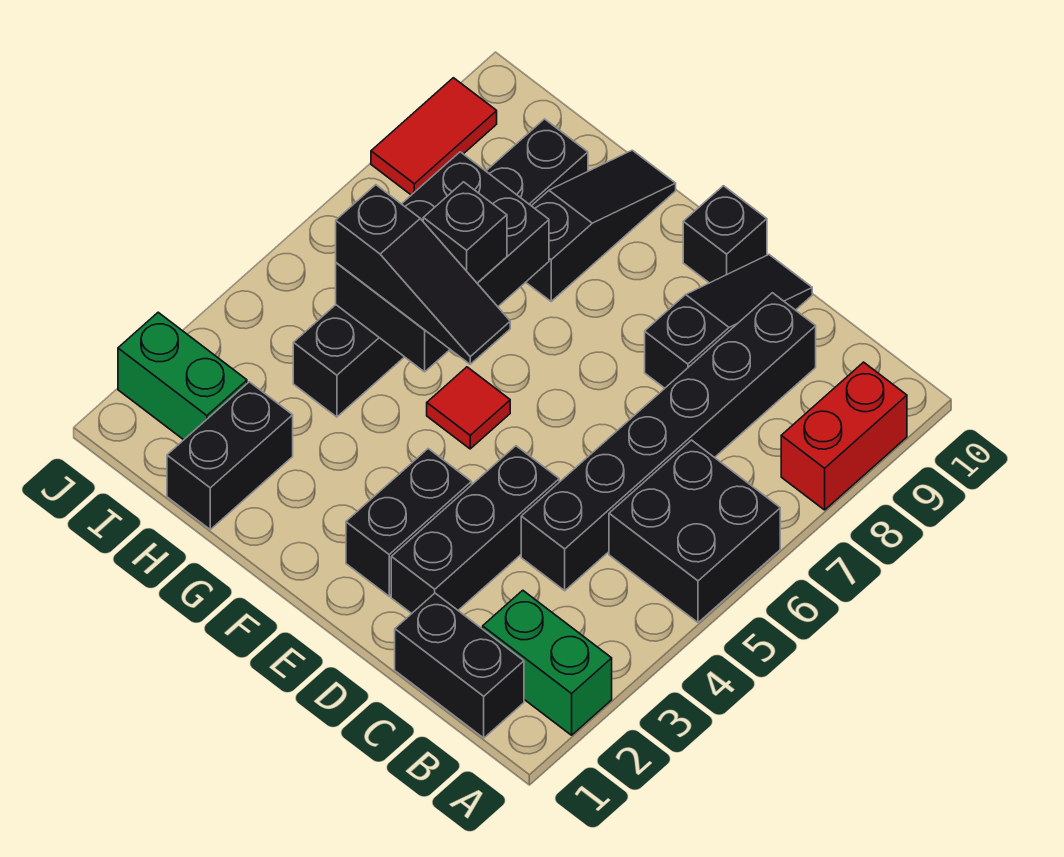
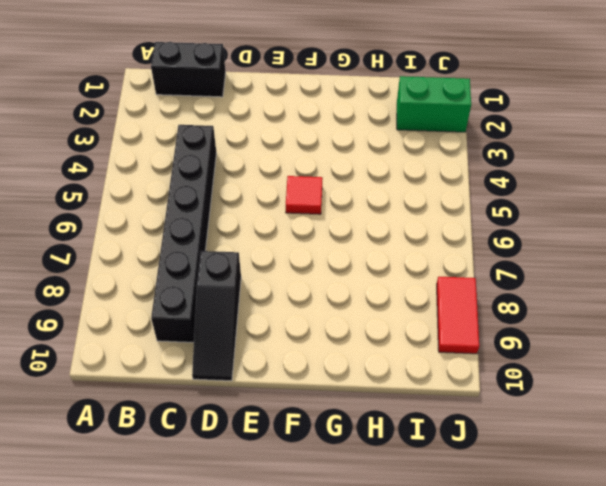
none -> green brick A2:B2 level 1
none -> black brick A5:B6 level 1
none -> red brick A8:A9 level 1

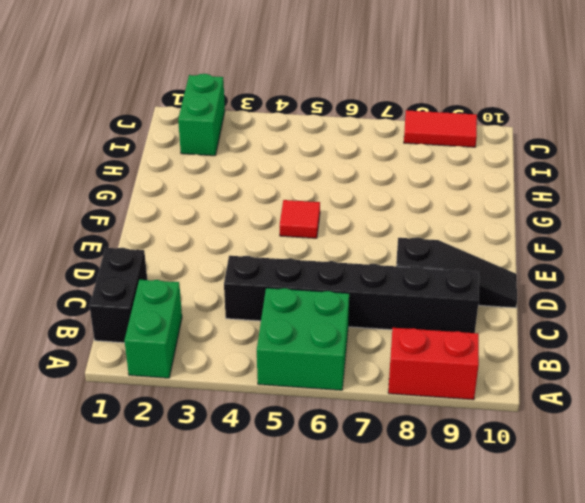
green brick A5:B6 level 1 -> black brick A5:B6 level 1
none -> black brick D2:D4 level 1
none -> black brick E2:E3 level 1
none -> black brick E10 level 1

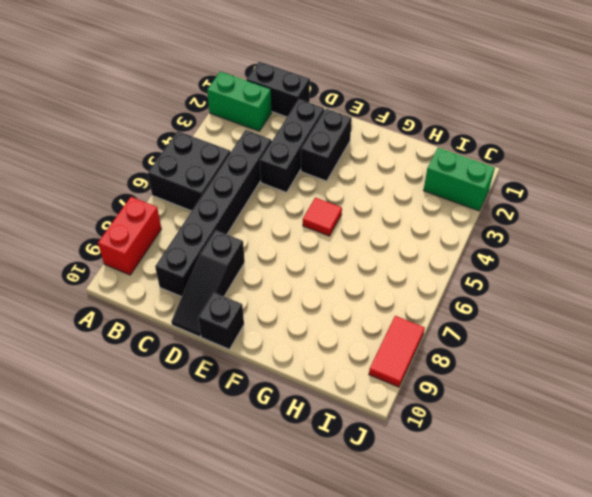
none -> black slope G8:G10 level 1 top 8
none -> black brick H1:H2 level 1
none -> black brick H4:H9 level 1

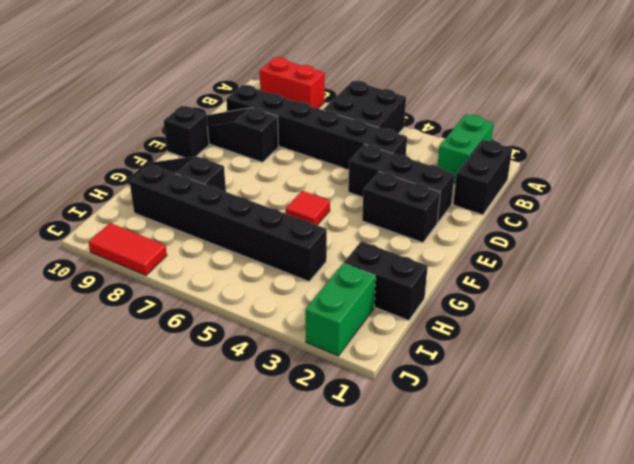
none -> black brick G5:H7 level 2
none -> black slope F5:H5 level 3 top H
none -> black brick G6 level 3

